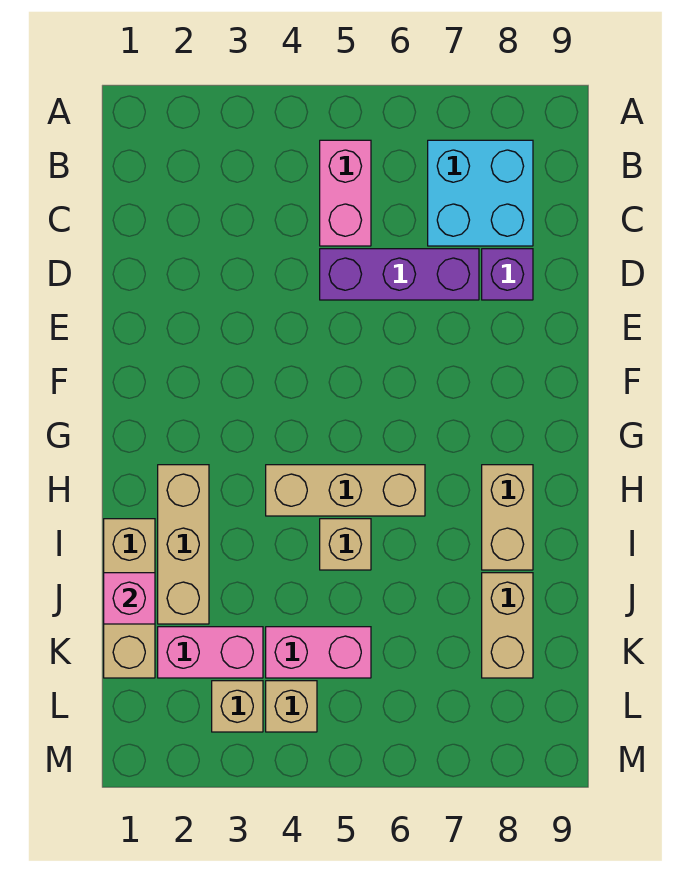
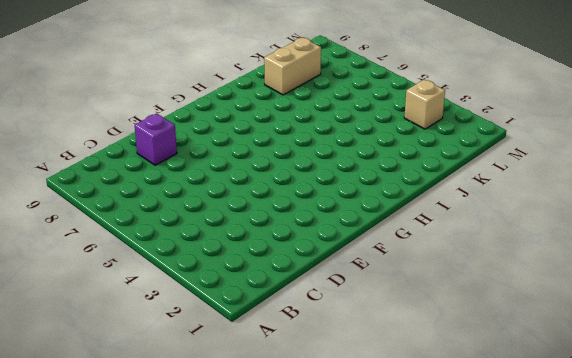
none -> pink brick B5:C5 level 1
none -> cyan brick B7:C8 level 1
none -> purple brick D5:D7 level 1

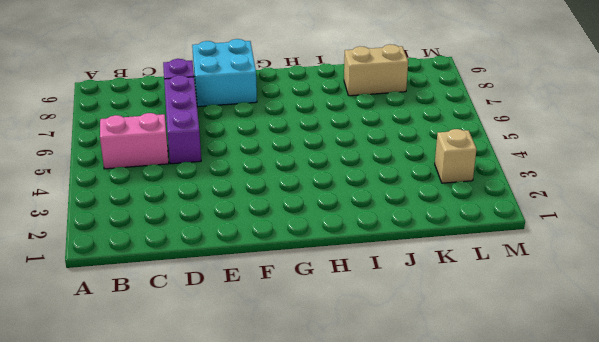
cyan brick E8:F9 level 1 -> cyan brick B7:C8 level 1
none -> tan brick H2:J2 level 1
none -> tan brick H4:H6 level 1
none -> tan brick H8:I8 level 1

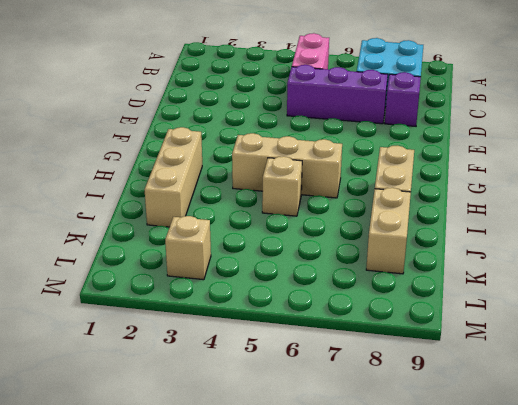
none -> tan brick I1:K1 level 1
none -> pink brick K2:K3 level 1
none -> pink brick K4:K5 level 1

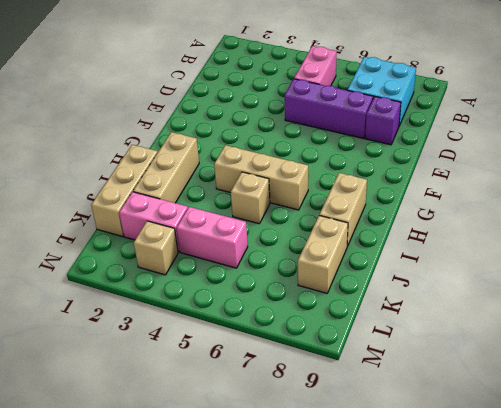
none -> tan brick L4 level 1
none -> pink brick J1 level 2

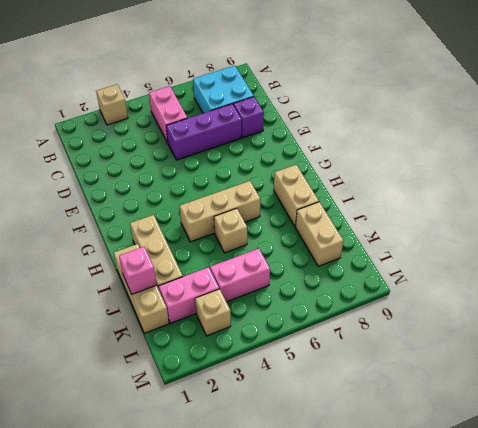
tan brick A3 level 1 -> tan brick L4 level 1

